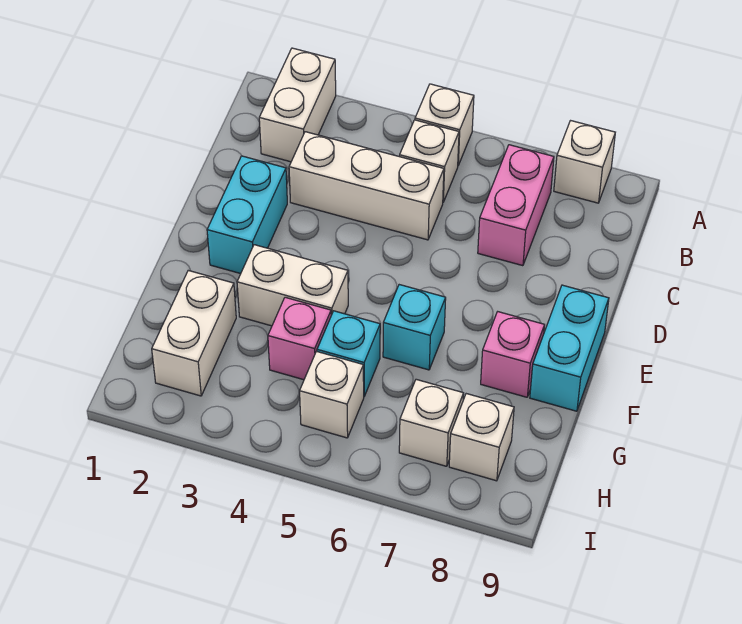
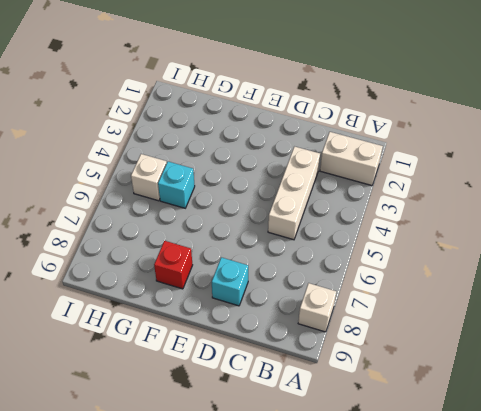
cyan brick D8 level 1 -> cyan brick F6 level 1
red brick F8 level 1 -> pink brick F8 level 1
none -> white brick A5 level 1
none -> white brick B5 level 1
none -> pink brick B7:C7 level 1

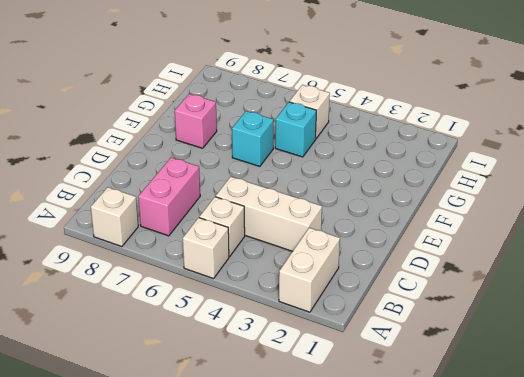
none -> cyan brick D2:E2 level 1
none -> cyan brick E9:F9 level 1
none -> white brick F3:F4 level 1

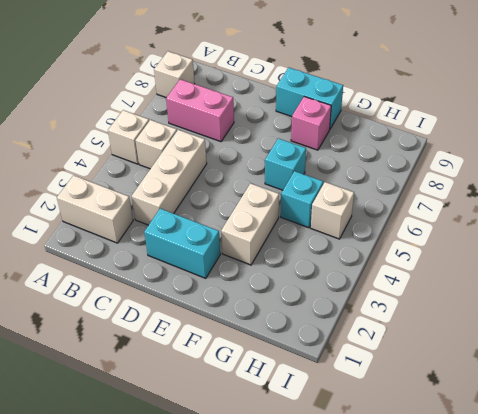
none -> white brick G2:H2 level 1
none -> pink brick G4 level 1
none -> white brick H7 level 1

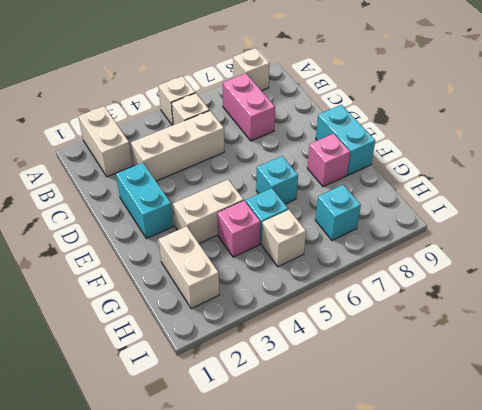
cyan brick H7 level 1 -> white brick H7 level 1
none -> white brick H8 level 1

